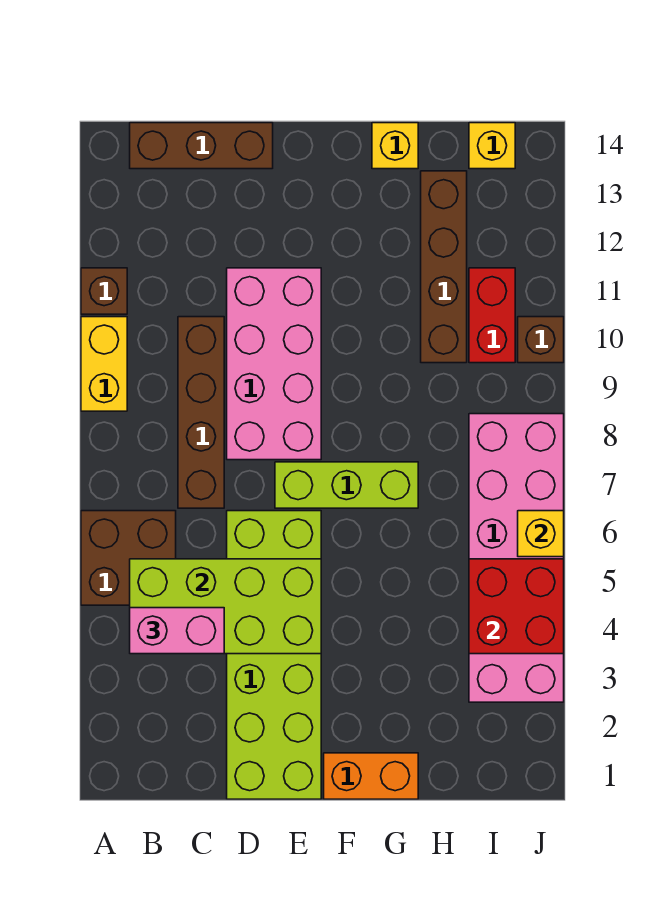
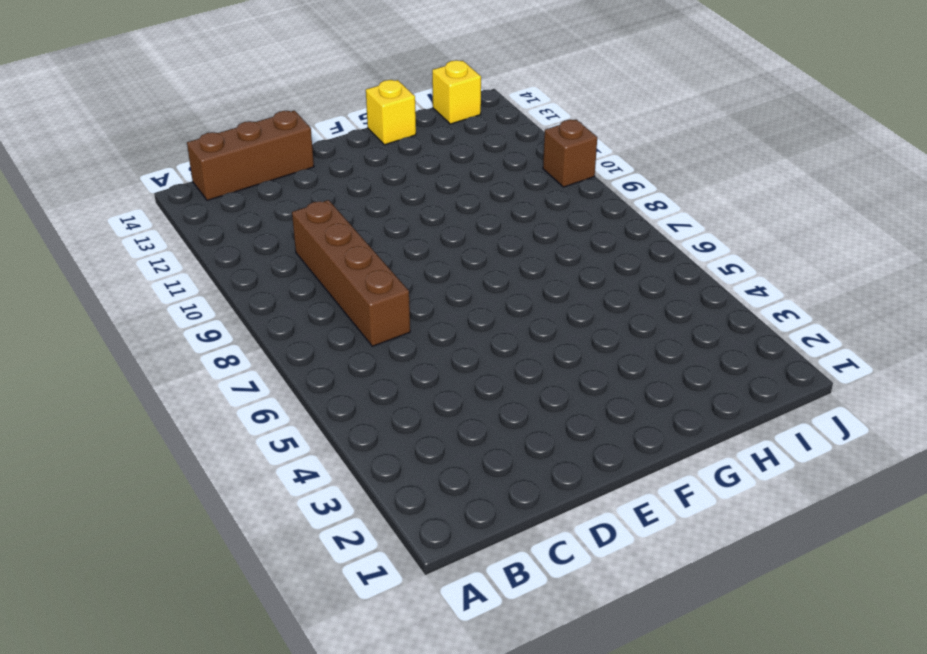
none -> brown brick A5:B6 level 1
none -> yellow brick A9:A10 level 1
none -> brown brick A11 level 1

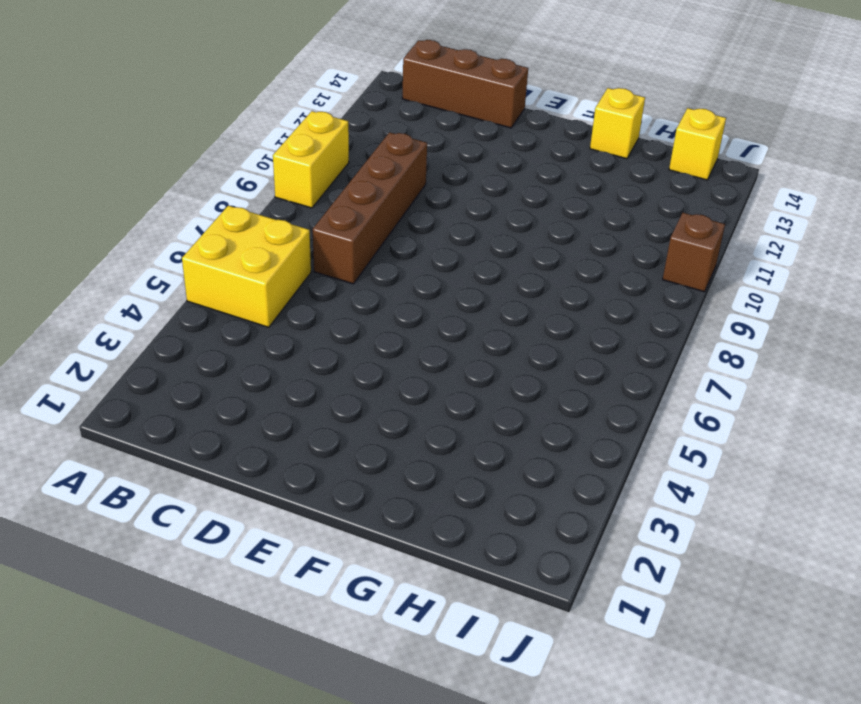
yellow brick A5:B6 level 1 -> brown brick A5:B6 level 1
none -> brown brick A11 level 1
none -> lime brick D1:E6 level 1
none -> pink brick D8:E11 level 1

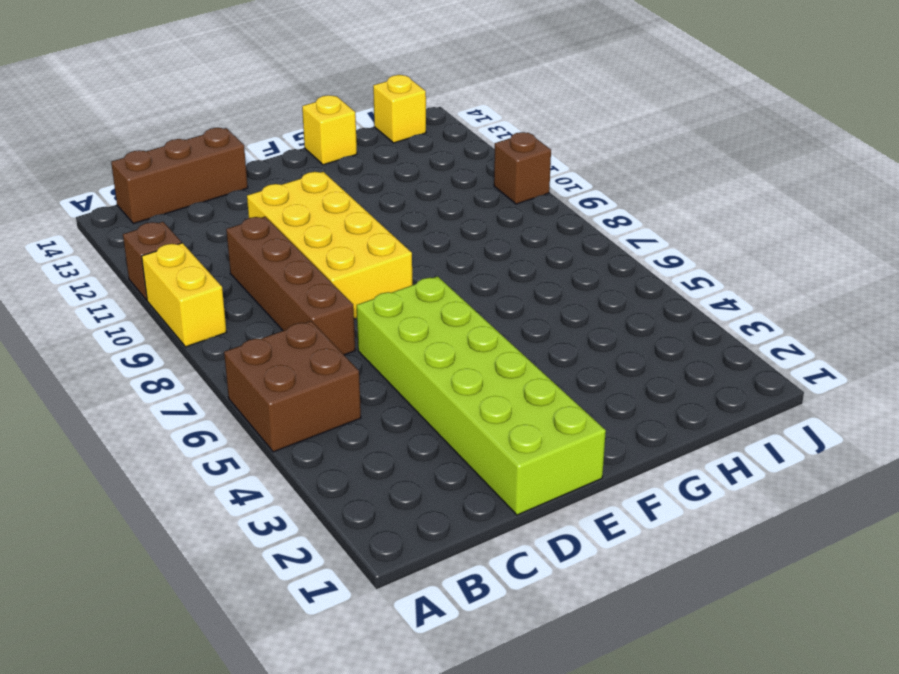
yellow brick D8:E11 level 1 -> pink brick D8:E11 level 1
none -> lime brick E7:G7 level 1
none -> orange brick F1:G1 level 1
none -> brown brick H10:H13 level 1

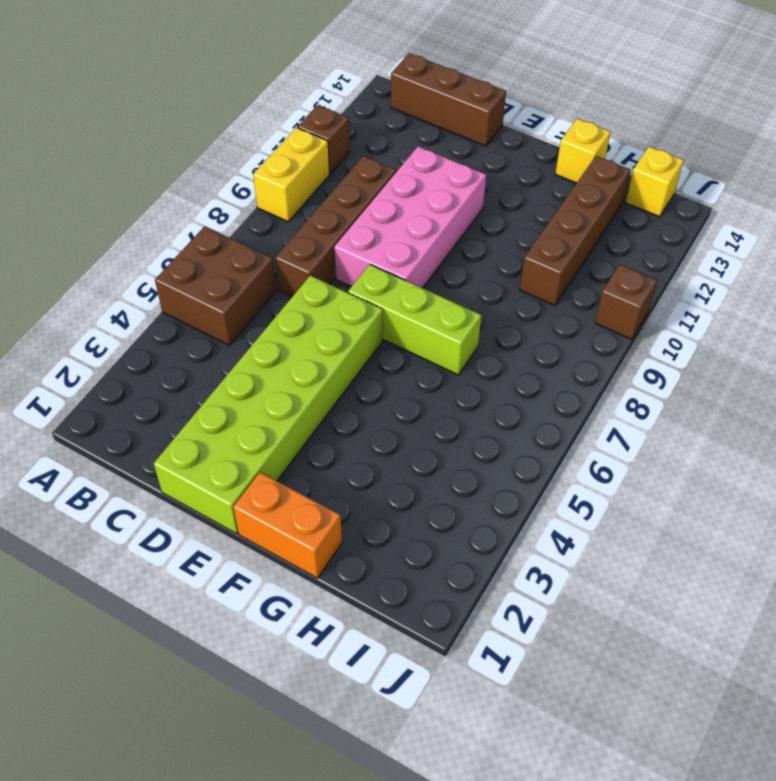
none -> pink brick I3:J8 level 1
none -> red brick I10:I11 level 1
none -> lime brick B4:E5 level 2

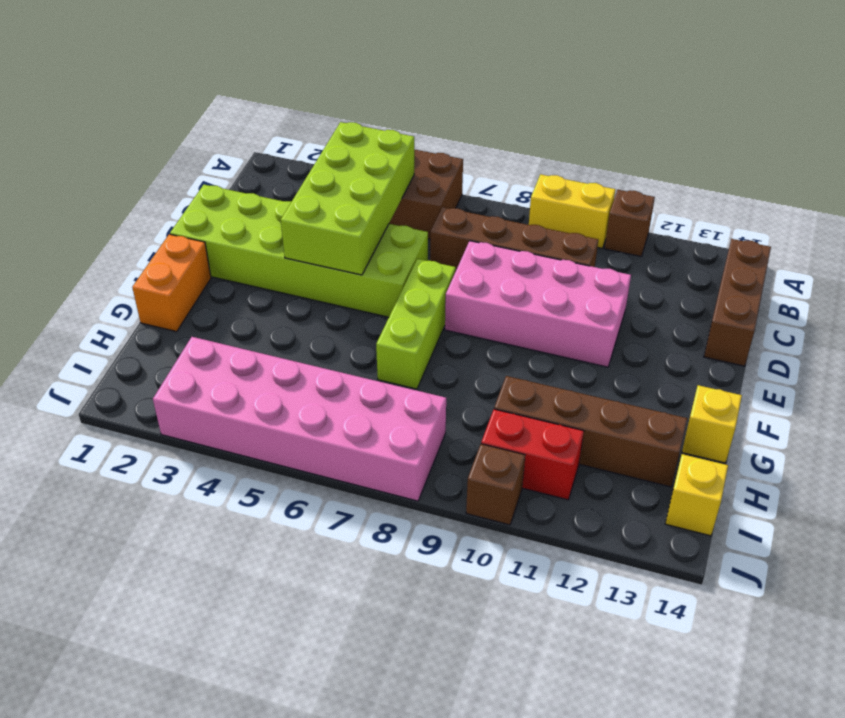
none -> red brick I4:J5 level 2
none -> yellow brick J6 level 2
none -> pink brick B4:C4 level 3

